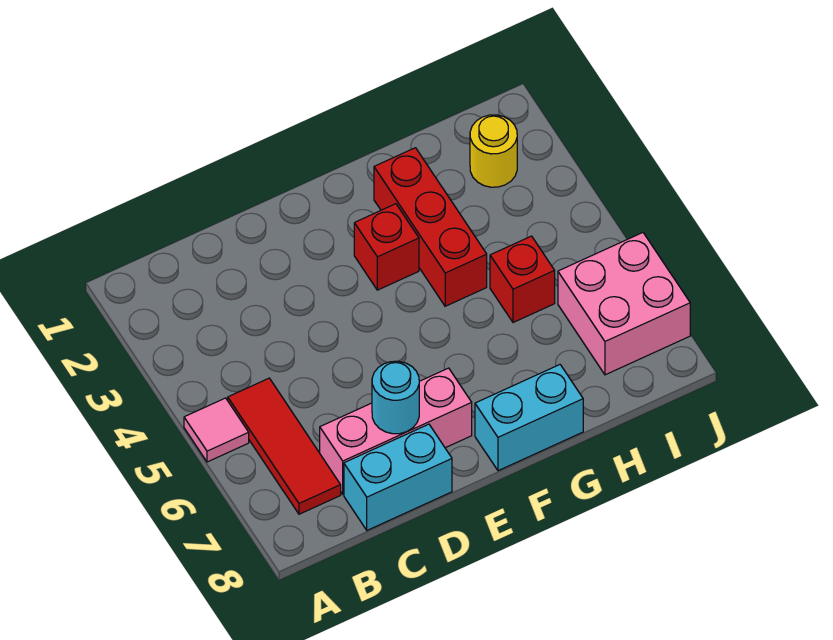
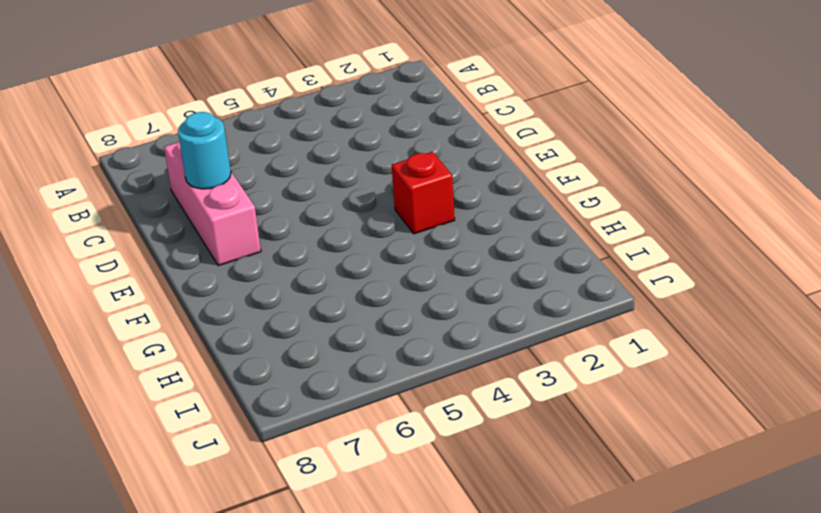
none -> pink tile A5 level 1
none -> red tile B5:B7 level 1

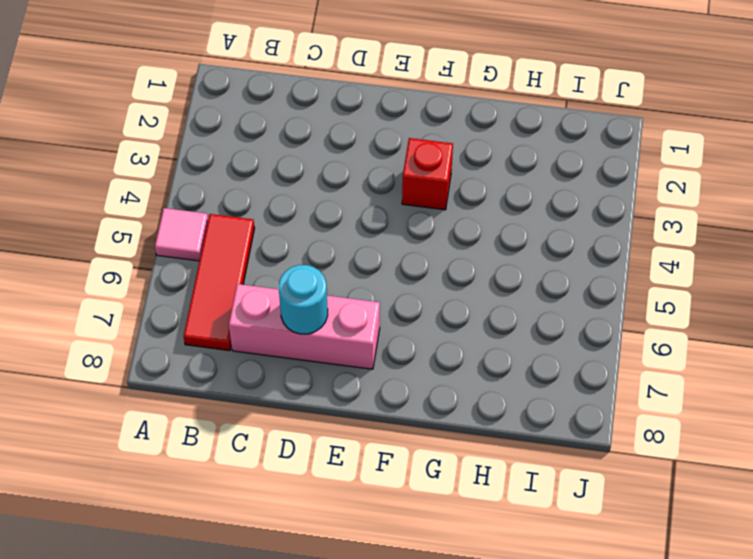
none -> cyan brick C8:D8 level 1
none -> cyan brick F8:G8 level 1

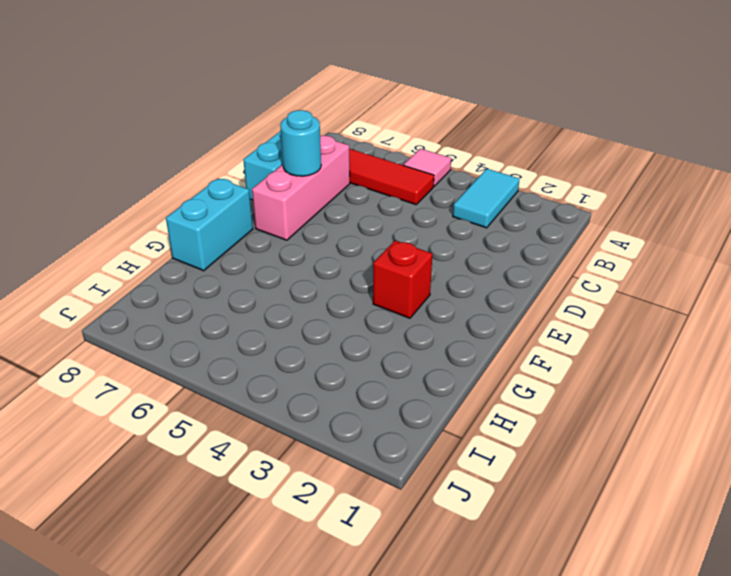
cyan tile A3:B3 level 1 -> none
none -> red brick G2:G4 level 1
none -> red brick H5 level 1

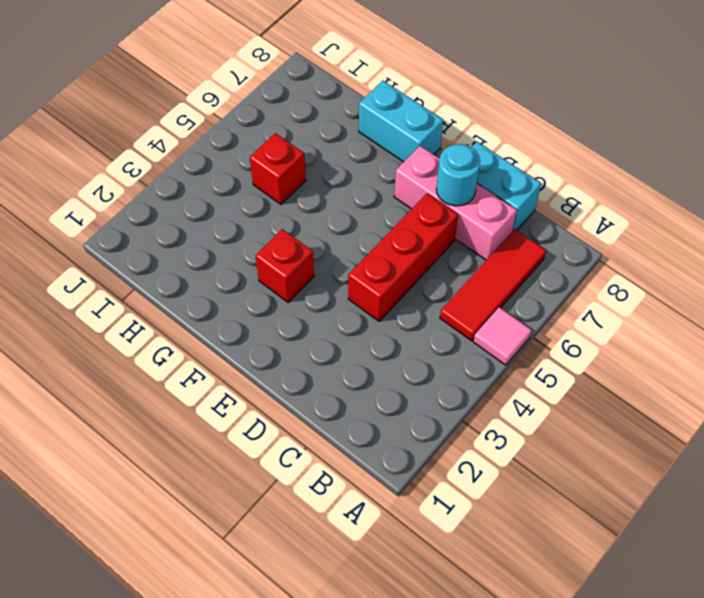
red brick D4:D6 level 1 -> red brick G2:G4 level 1
none -> yellow round brick I2 level 1
none -> pink brick I6:J7 level 1

